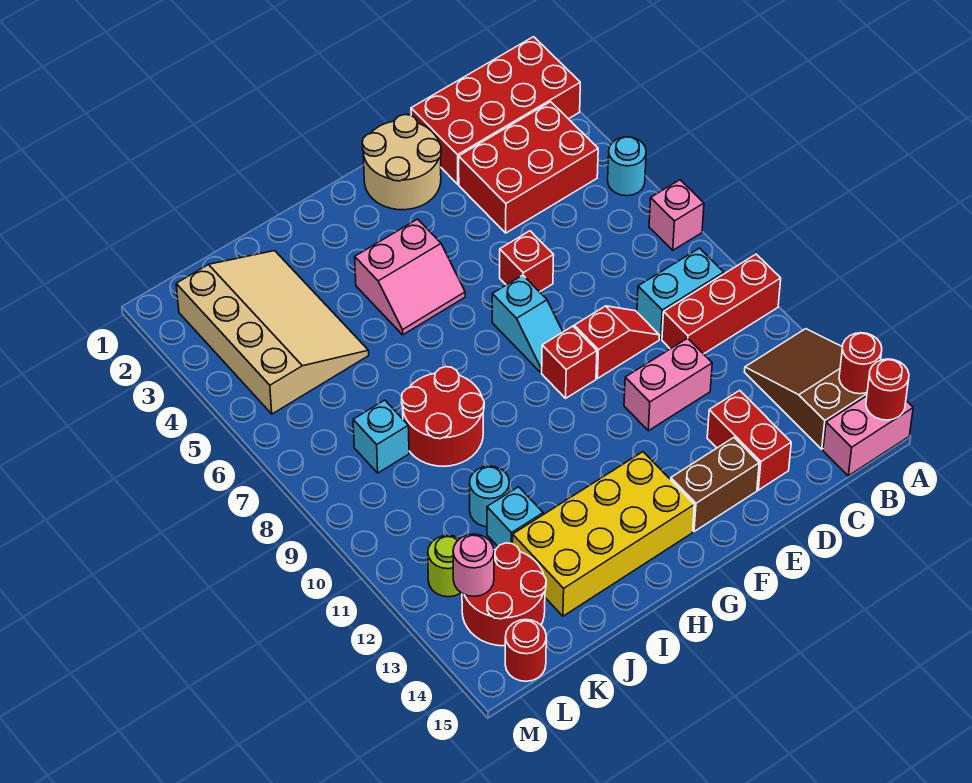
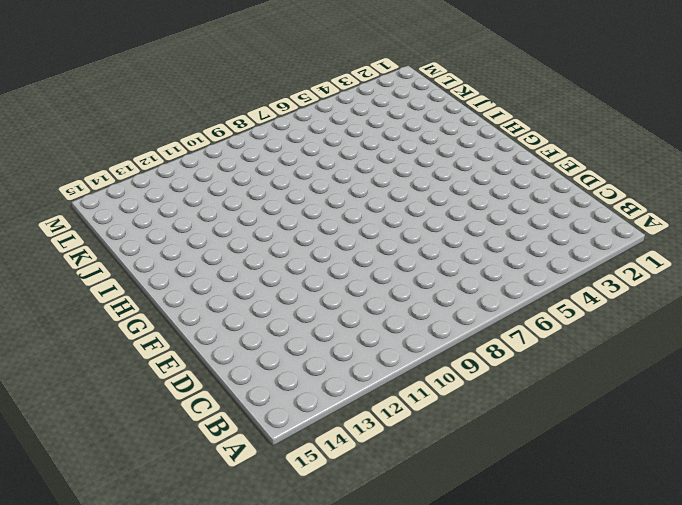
none -> red brick A1:D2 level 1
none -> cyan round brick A5 level 1
none -> pink brick A7 level 1

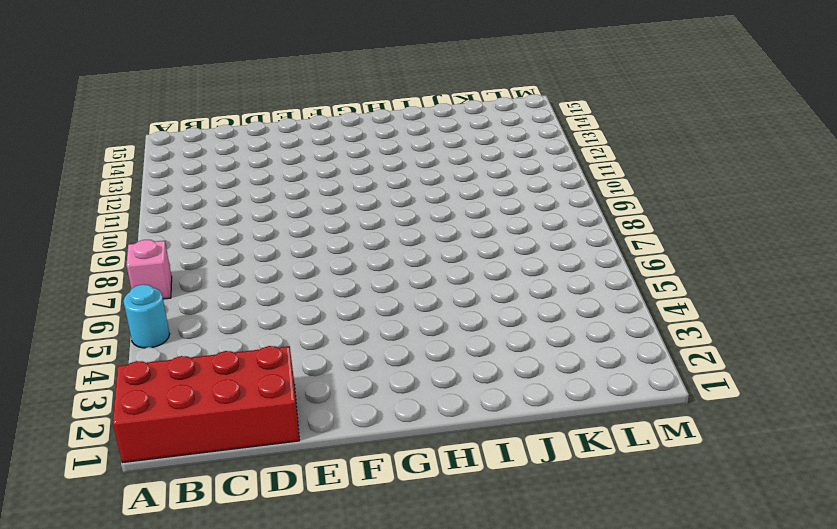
none -> red brick A10:C10 level 1
none -> brown slope A12:B14 level 1 top 14
none -> pink brick A15:B15 level 1

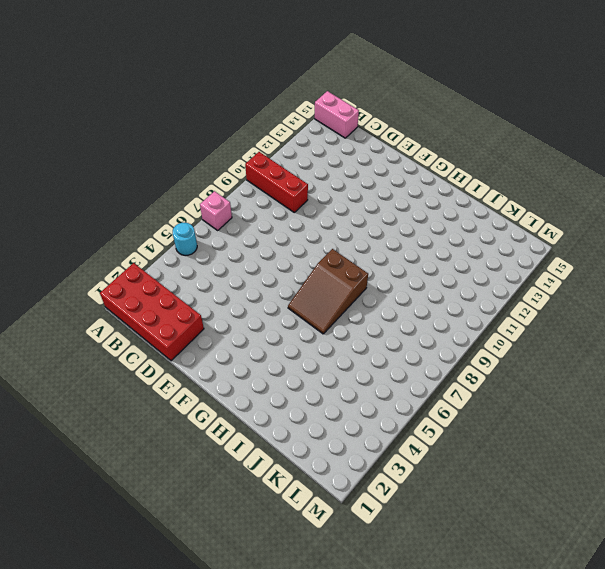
brown slope G6:H8 level 1 top 8 -> brown slope A12:B14 level 1 top 14
none -> red brick B3:D4 level 1
none -> cyan brick B9:C9 level 1
none -> red slope D9:E9 level 1 top E

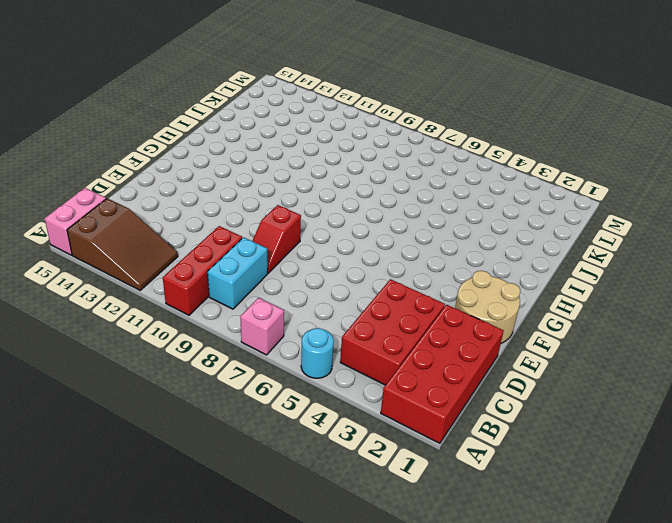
none -> pink brick D11:E11 level 1
none -> red brick D13:D14 level 1
none -> red brick E6 level 1

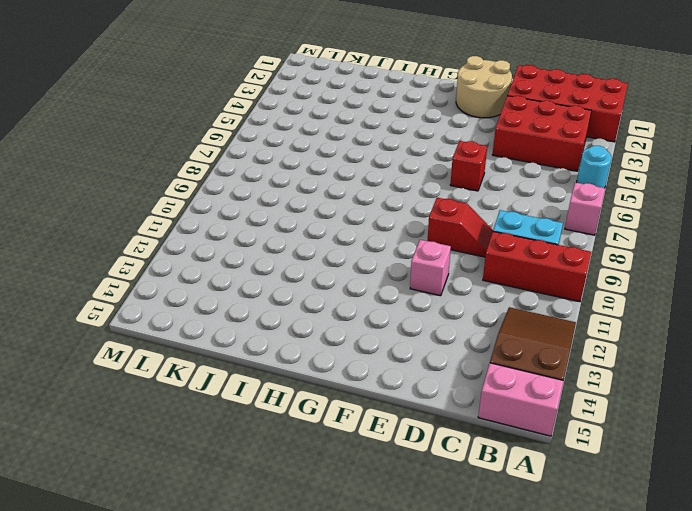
pink brick E11 level 1 -> pink brick D11:E11 level 1
none -> red brick D13:D14 level 1
none -> brown brick E14:F14 level 1
none -> cyan slope F7:F8 level 1 top 7

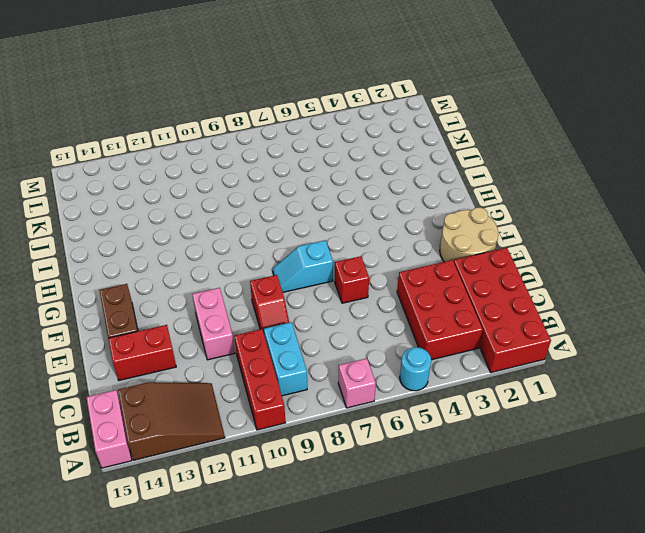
none -> red brick F9 level 1
none -> pink slope G4:H5 level 1 top 4
none -> yellow brick G13:J14 level 1

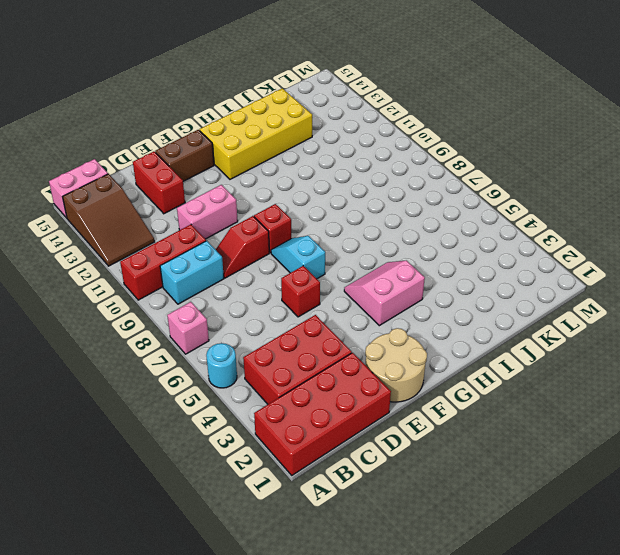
none -> red round brick I8:J9 level 1
none -> tan slope J2:L5 level 1 top L
none -> cyan round brick J11 level 1

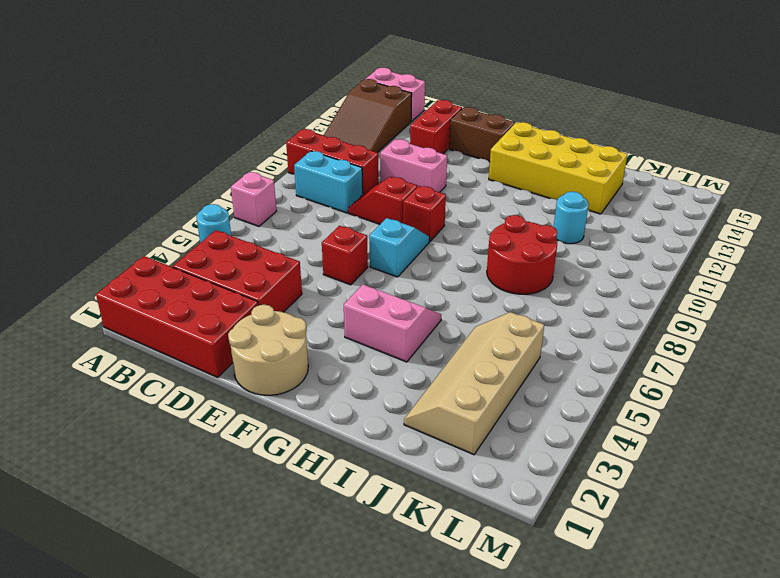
tan slope J2:K5 level 1 top K -> tan slope J2:L5 level 1 top L
none -> cyan brick J12 level 1
none -> cyan brick K8 level 1
none -> red round brick K13:L14 level 1

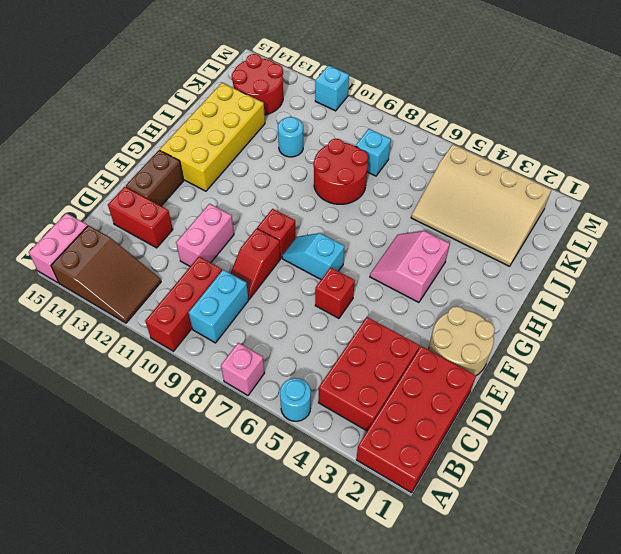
cyan brick M11 level 1 -> cyan brick J12 level 1
none -> lime round brick L12 level 1
none -> red round brick L15 level 1
none -> red round brick A14 level 2

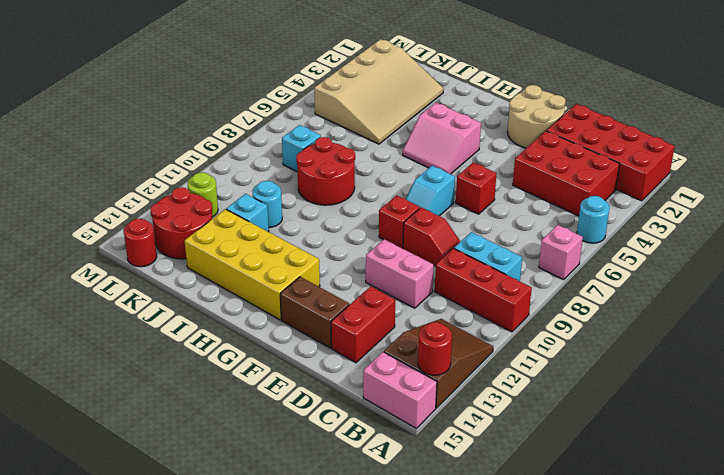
none -> red round brick A15 level 2
none -> pink round brick L13 level 2

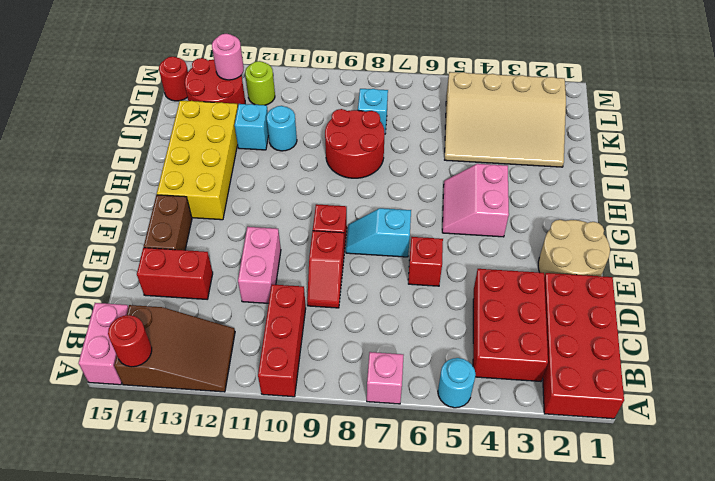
none -> cyan brick B9:C9 level 1
none -> red round brick A15 level 2

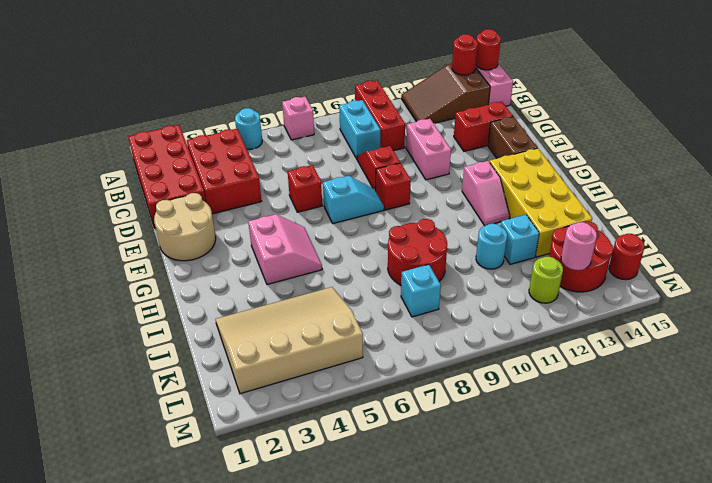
pink slope G12:H12 level 1 top G -> none

